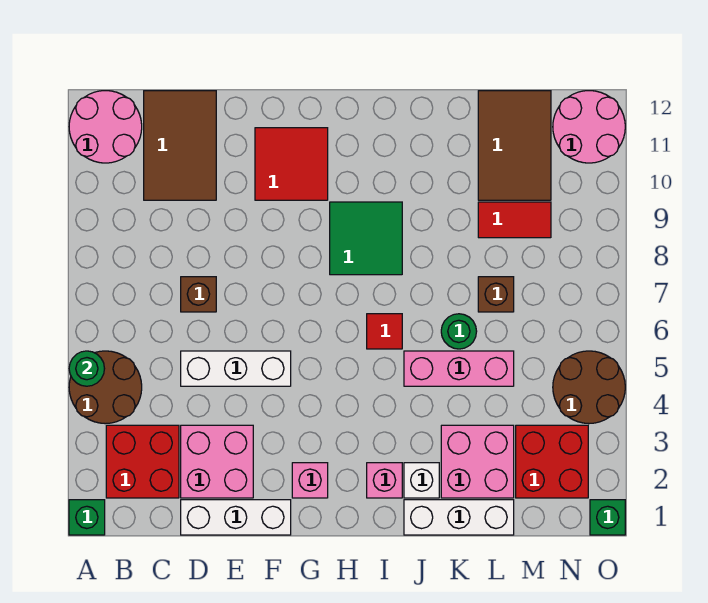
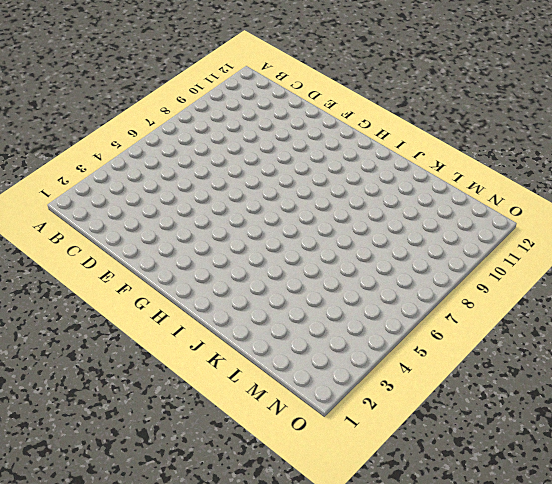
none -> green brick A1 level 1
none -> brown round brick A4:B5 level 1
none -> pink round brick A11:B12 level 1

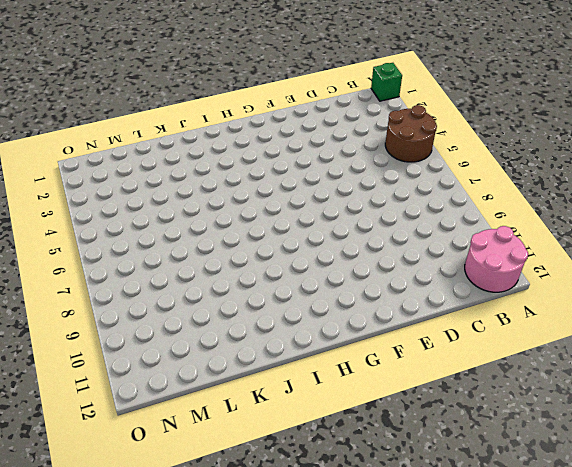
none -> red brick B2:C3 level 1
none -> brown tile C10:D12 level 1
none -> white brick D1:F1 level 1

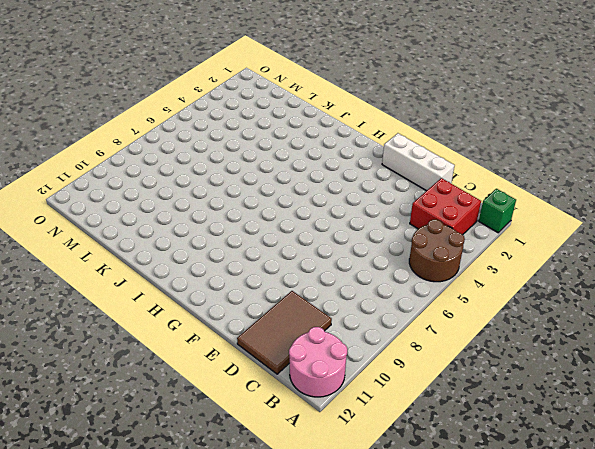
none -> pink brick D2:E3 level 1
none -> white brick D5:F5 level 1
none -> brown brick D7 level 1

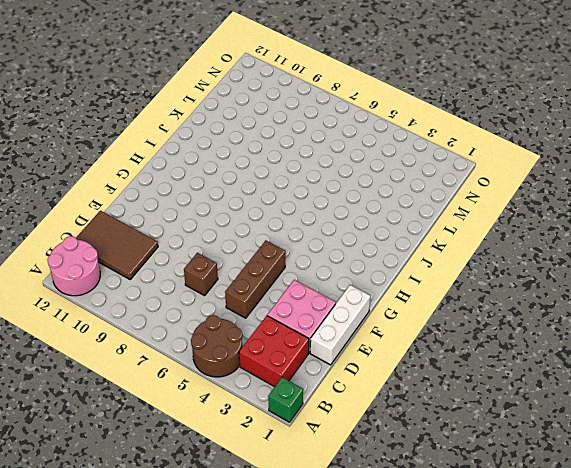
brown brick D5:F5 level 1 -> white brick D5:F5 level 1
none -> red tile F10:G11 level 1
none -> pink brick G2 level 1
none -> green tile H8:I9 level 1

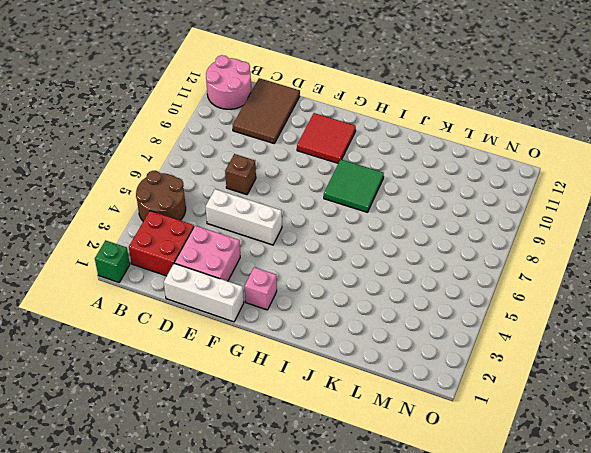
none -> pink brick I2 level 1
none -> red tile I6 level 1
none -> white brick J1:L1 level 1

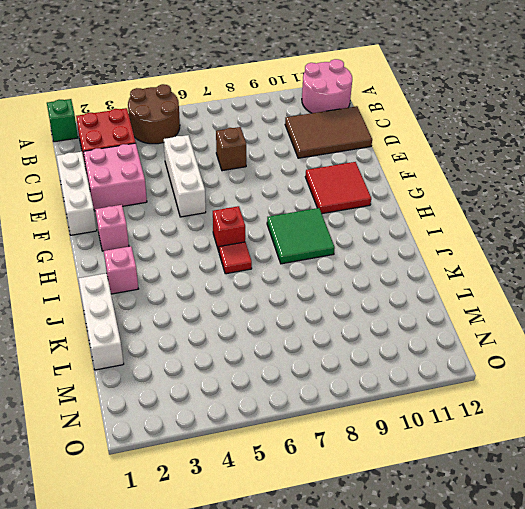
red brick H6 level 1 -> none
none -> white brick J2 level 1
none -> pink brick J5:L5 level 1
none -> pink brick K2:L3 level 1

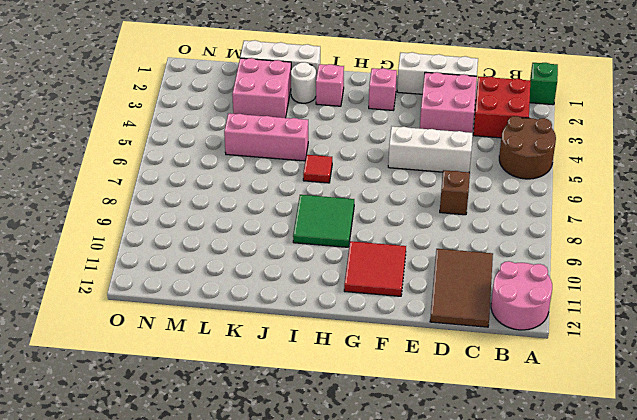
white round brick J2 level 1 -> white brick J2 level 1
none -> green round brick K6 level 1
none -> brown brick L7 level 1
none -> red tile L9:M9 level 1

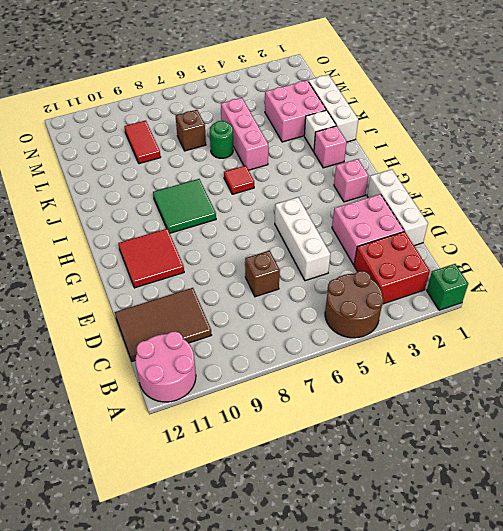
none -> brown tile L10:M12 level 1
none -> red brick M2:N3 level 1
none -> brown round brick N4:O5 level 1

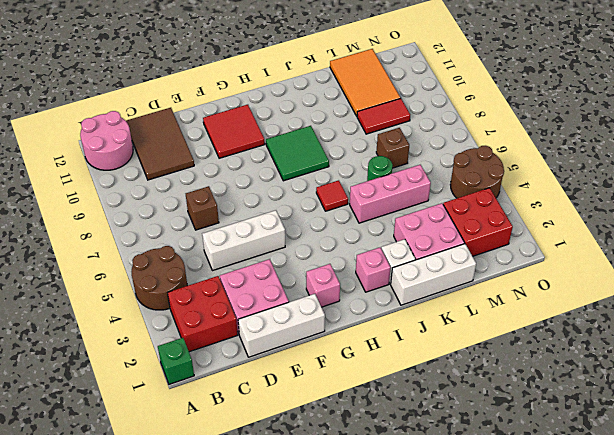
orange tile L10:M12 level 1 -> brown tile L10:M12 level 1
none -> pink round brick N11:O12 level 1
none -> green brick O1 level 1
none -> green round brick A5 level 2

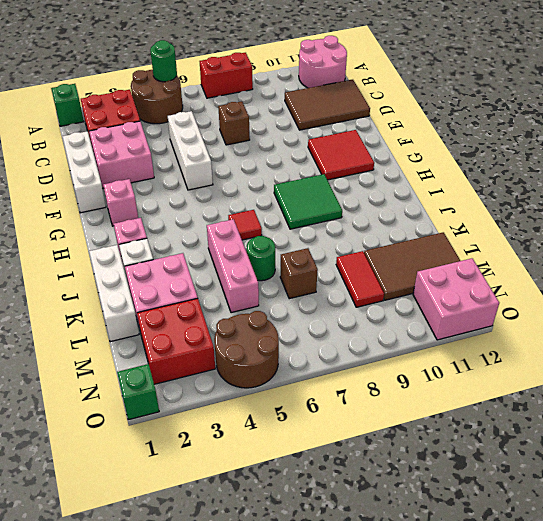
red brick A7:A8 level 1 -> none
pink brick N11:O12 level 1 -> pink round brick N11:O12 level 1

